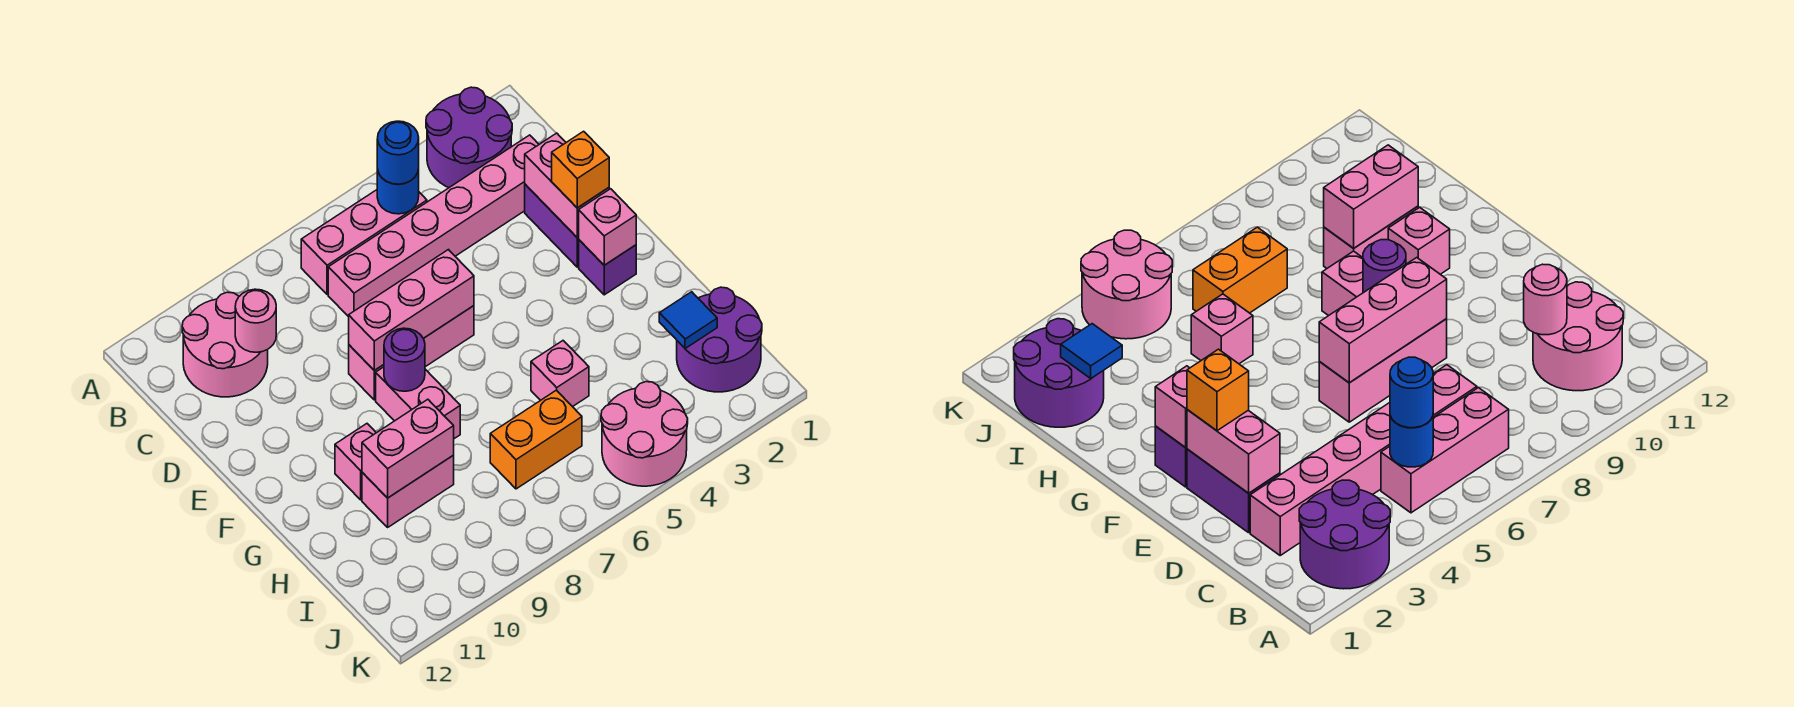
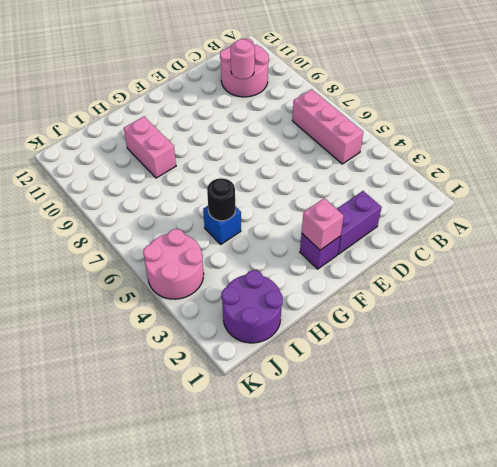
blue brick H5 level 1 -> pink brick H5 level 1
black round brick H5 level 2 -> none
none -> purple round brick A2:B3 level 1
none -> pink brick C2:C7 level 1
none -> pink brick E6:E8 level 1

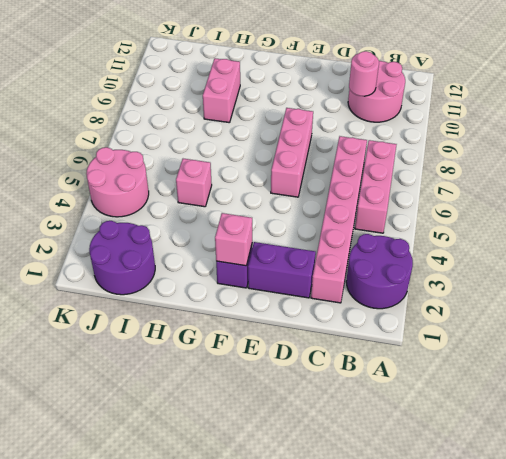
none -> pink brick F8:G8 level 1
none -> pink brick G10 level 1
none -> orange brick I6:I7 level 1

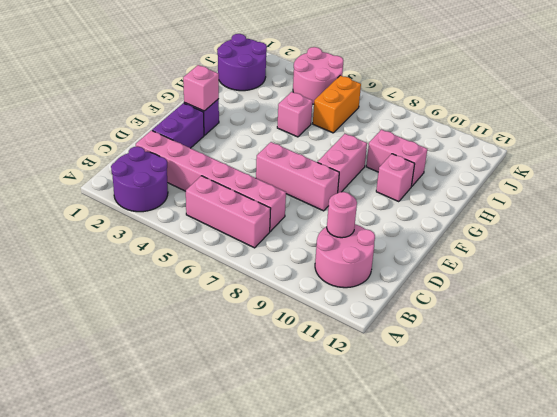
orange brick I6:J6 level 1 -> orange brick I6:I7 level 1
none -> blue round brick B5 level 2
none -> pink brick D2:E2 level 2
none -> pink brick E6:E8 level 2

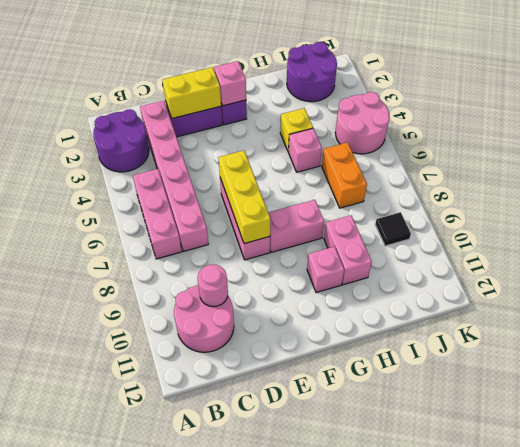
yellow brick D2:E2 level 2 -> pink brick D2:E2 level 2
yellow brick E6:E8 level 2 -> pink brick E6:E8 level 2
yellow brick H4 level 1 -> none
black tile J9 level 1 -> none
none -> blue round brick B5 level 2
none -> purple round brick F8 level 2
none -> pink brick H9:H10 level 2

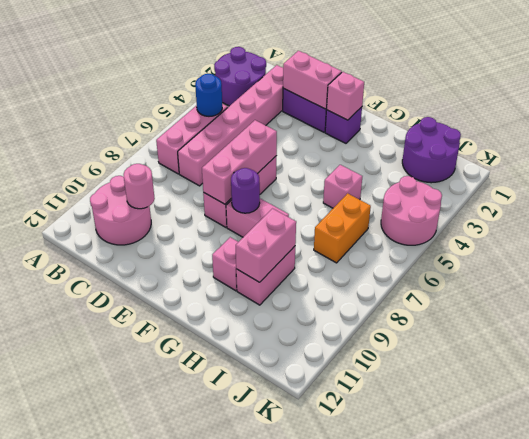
none -> blue tile I2 level 2
none -> blue round brick B5 level 3
none -> orange brick E2 level 3

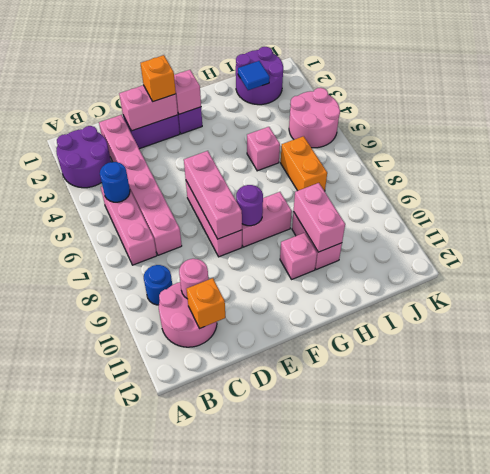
blue round brick B9 level 1 -> blue round brick B5 level 3
orange brick C11 level 2 -> none

